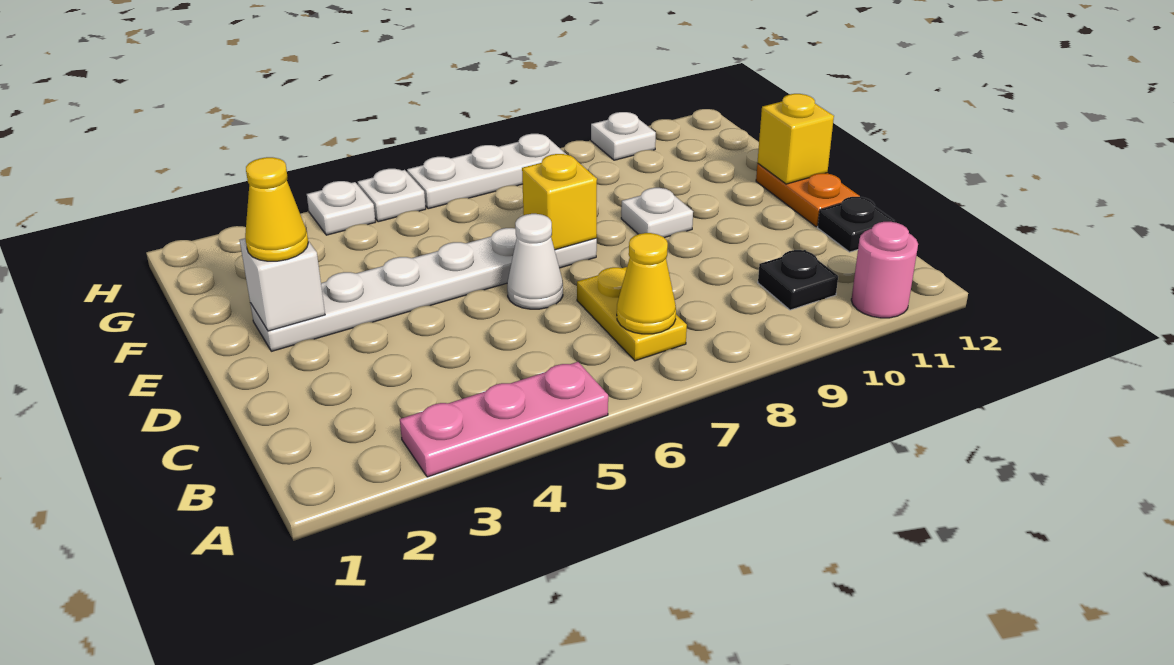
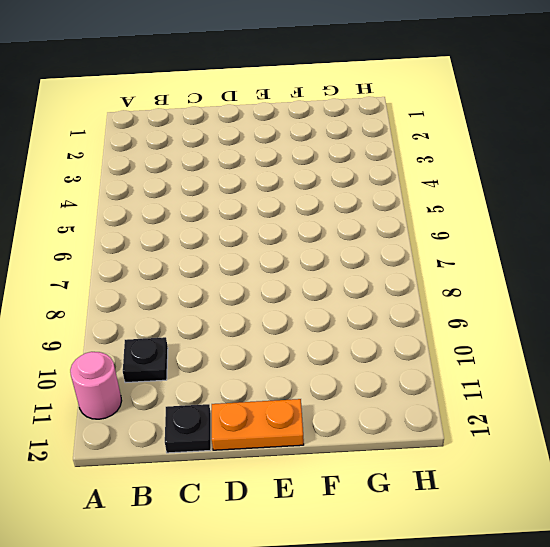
none -> pink plate A3:A5 level 1
none -> yellow plate B7:C7 level 1
none -> white cone D6 level 1

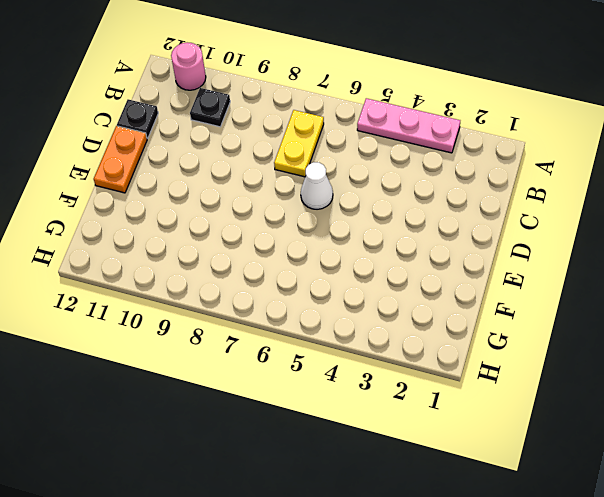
none -> white plate E2:E7 level 1
none -> white plate E9 level 1
none -> white plate H4 level 1

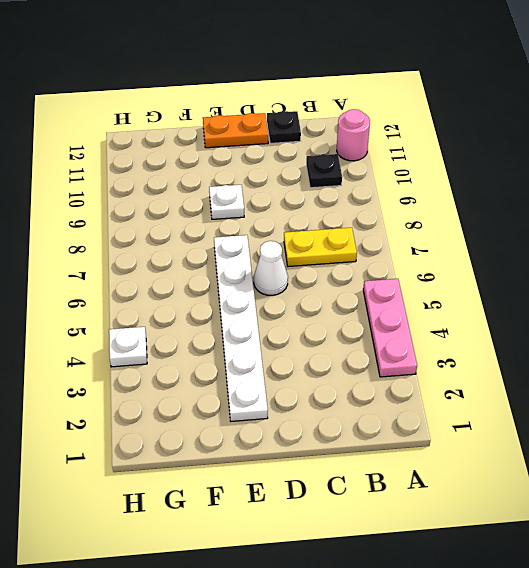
none -> white plate H5 level 1
none -> white plate H6:H8 level 1
none -> white plate H10 level 1

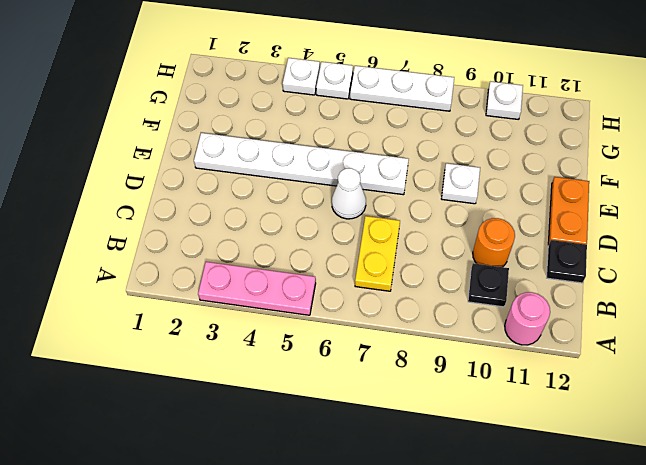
orange round brick C10 level 1 -> none
none -> yellow cone B7 level 2
none -> white brick E2 level 2
none -> yellow brick E7 level 2

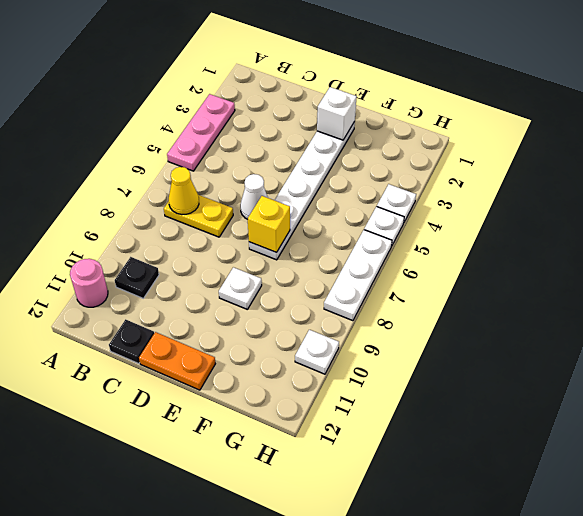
none -> yellow brick E12 level 2
none -> yellow cone E2 level 3

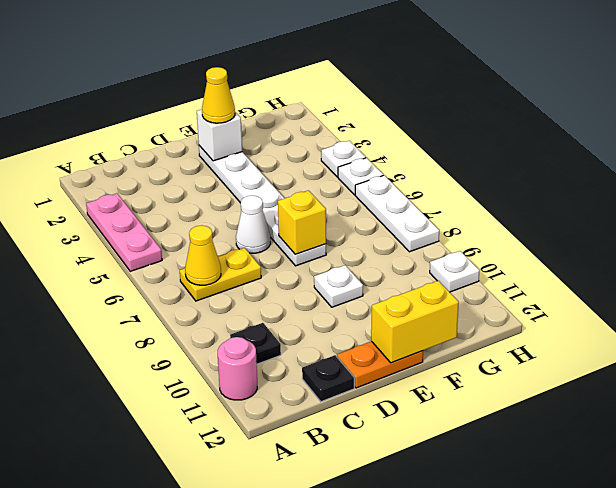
yellow brick E12:F12 level 2 -> yellow brick E12 level 2

